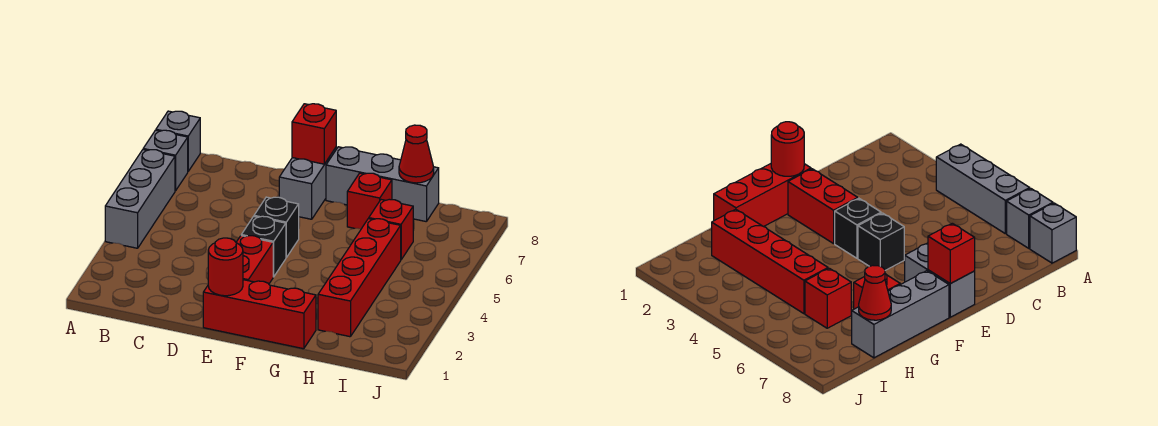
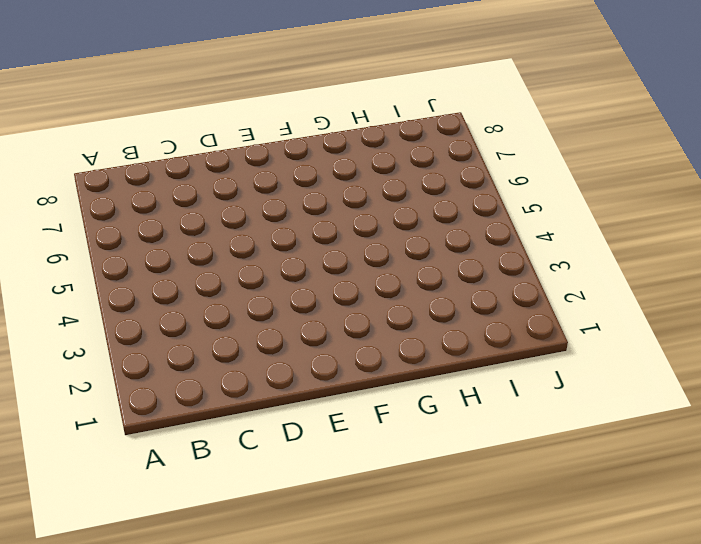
none -> grey brick A4:A6 level 1
none -> grey brick A7 level 1
none -> grey brick A8 level 1

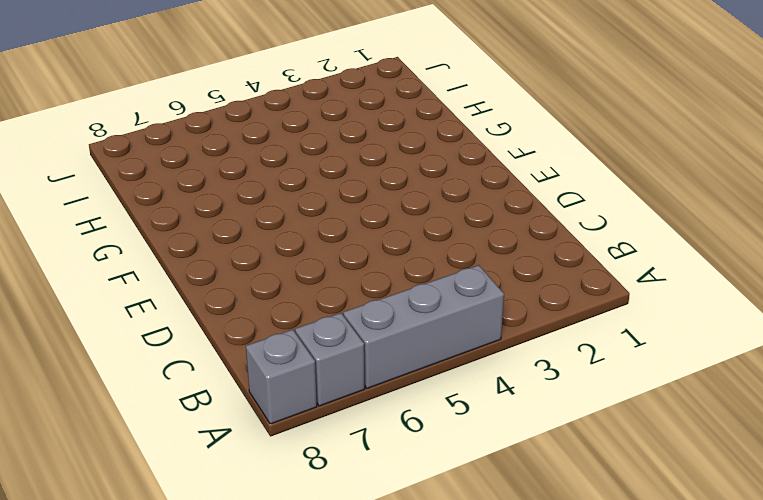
none -> red brick E1:G1 level 1
none -> red brick E2:E3 level 1
none -> black brick E4 level 1

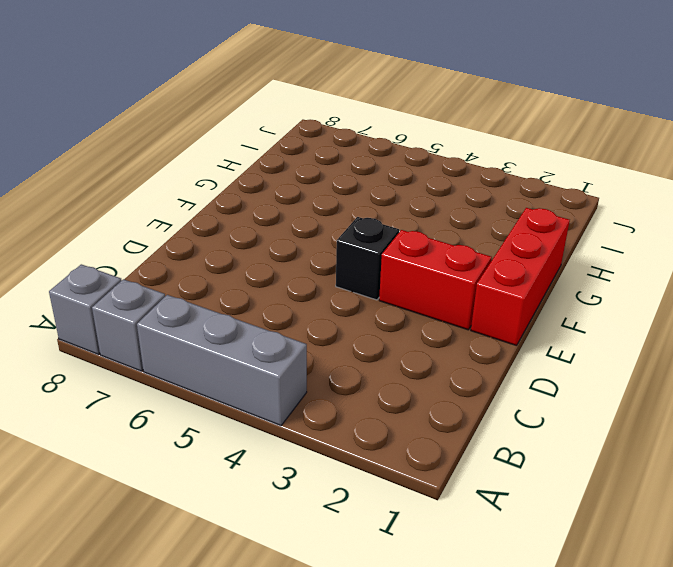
none -> black brick E5 level 1
none -> grey brick E7:E8 level 1
none -> grey brick F8:H8 level 1

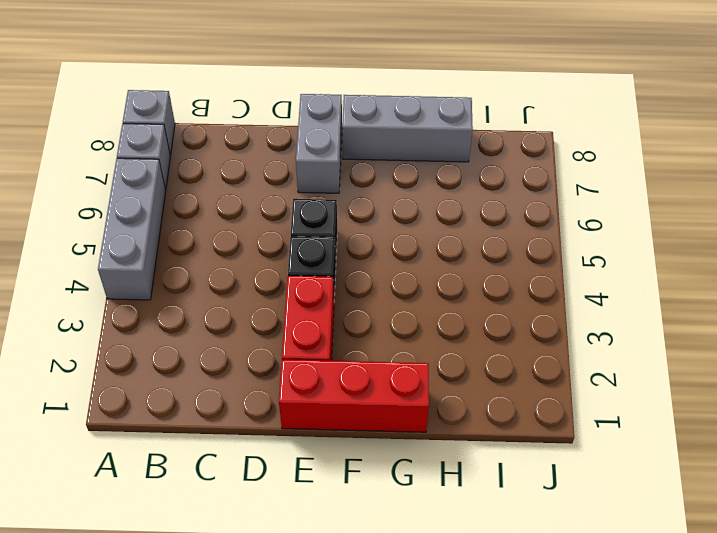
none -> red brick G7 level 1
none -> red brick H2:H5 level 1
none -> red brick H6 level 1

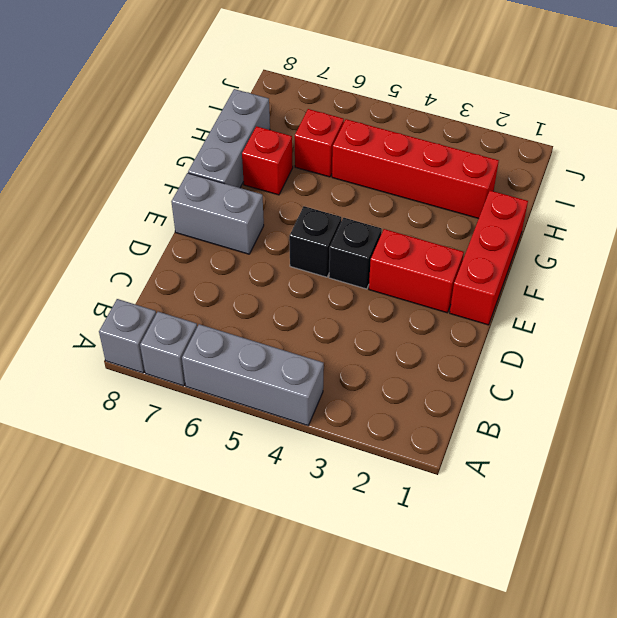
none -> red round brick E1 level 2
none -> red brick E8 level 2
none -> red cone H8 level 2

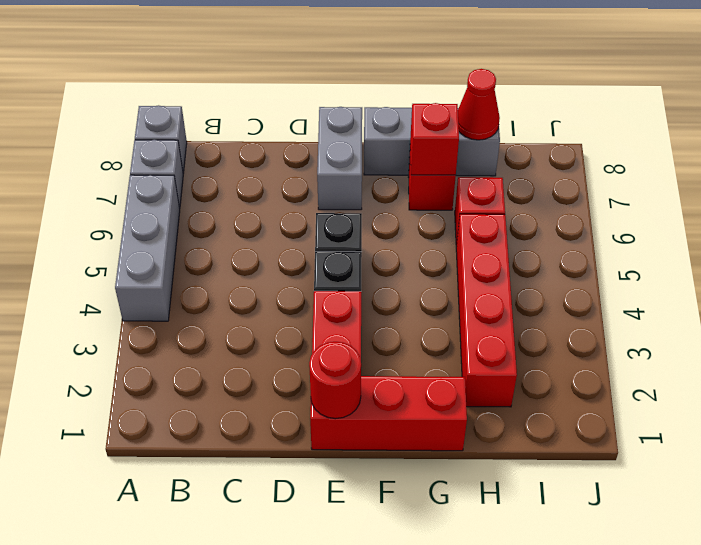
red brick G7 level 2 -> red brick E8 level 2

